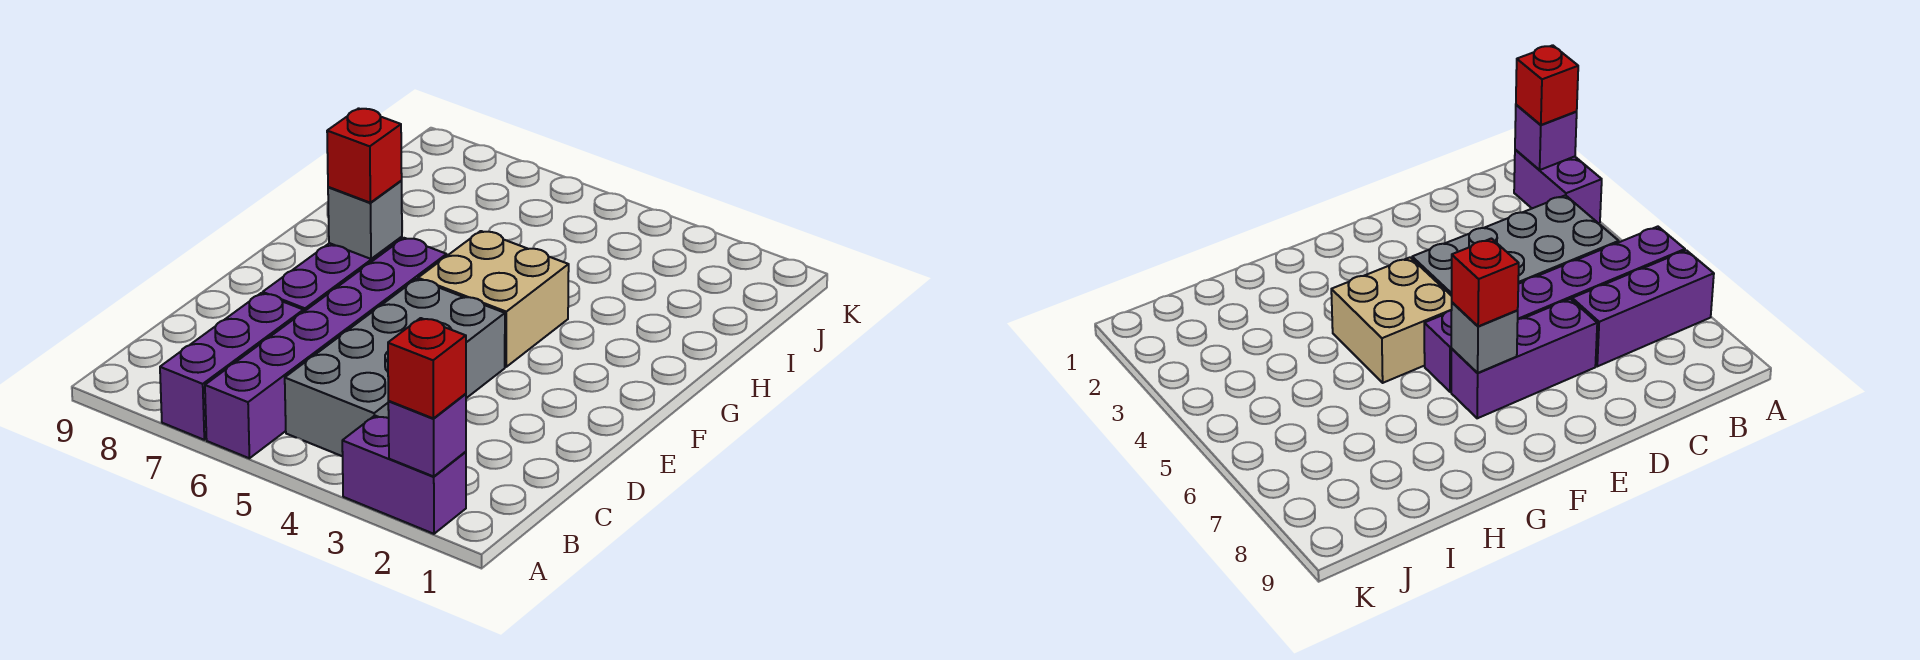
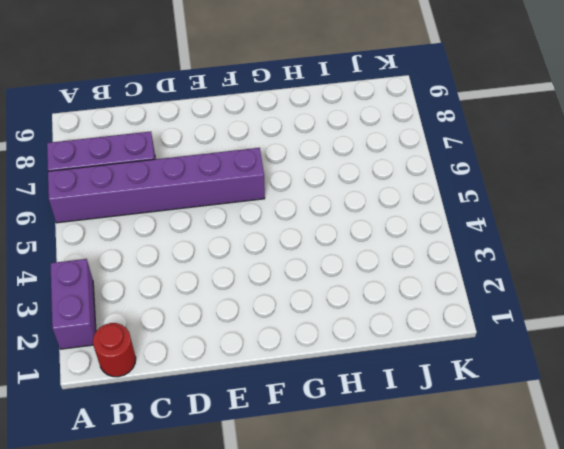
red round brick B1 level 1 -> none
none -> grey brick B4:E5 level 1
none -> purple brick D7:F7 level 1

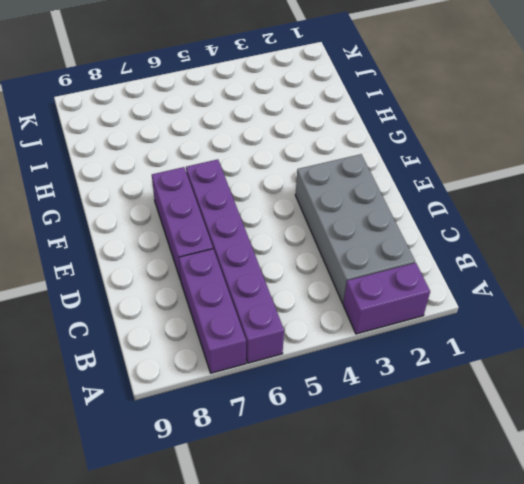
grey brick B2:E3 level 1 -> grey brick B4:E5 level 1
none -> tan brick F4:G5 level 1
none -> purple brick A2 level 2

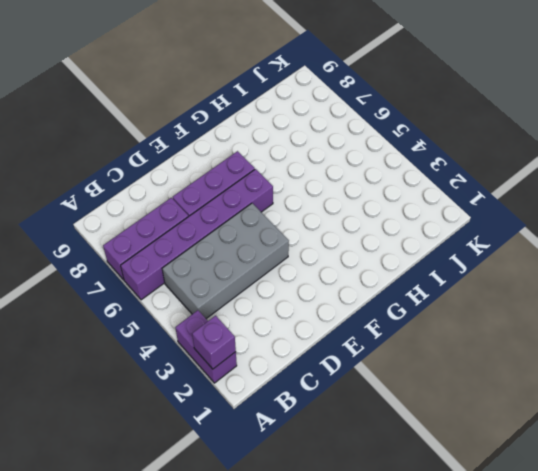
none -> tan brick F4:G5 level 1
none -> grey brick F7 level 2

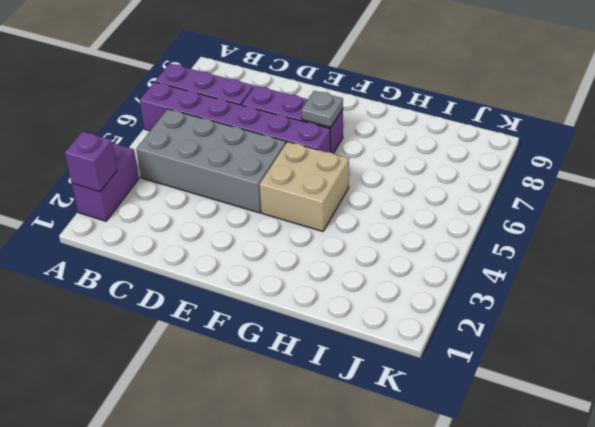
grey plate F7 level 2 -> grey brick F7 level 2
none -> red brick A2 level 3
none -> red brick F7 level 3

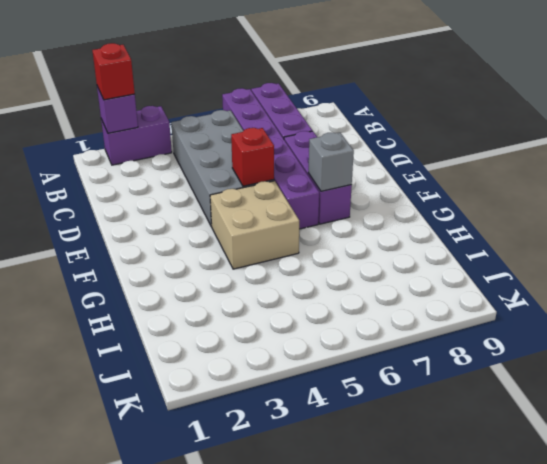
red brick E5 level 2 -> red brick F7 level 3

